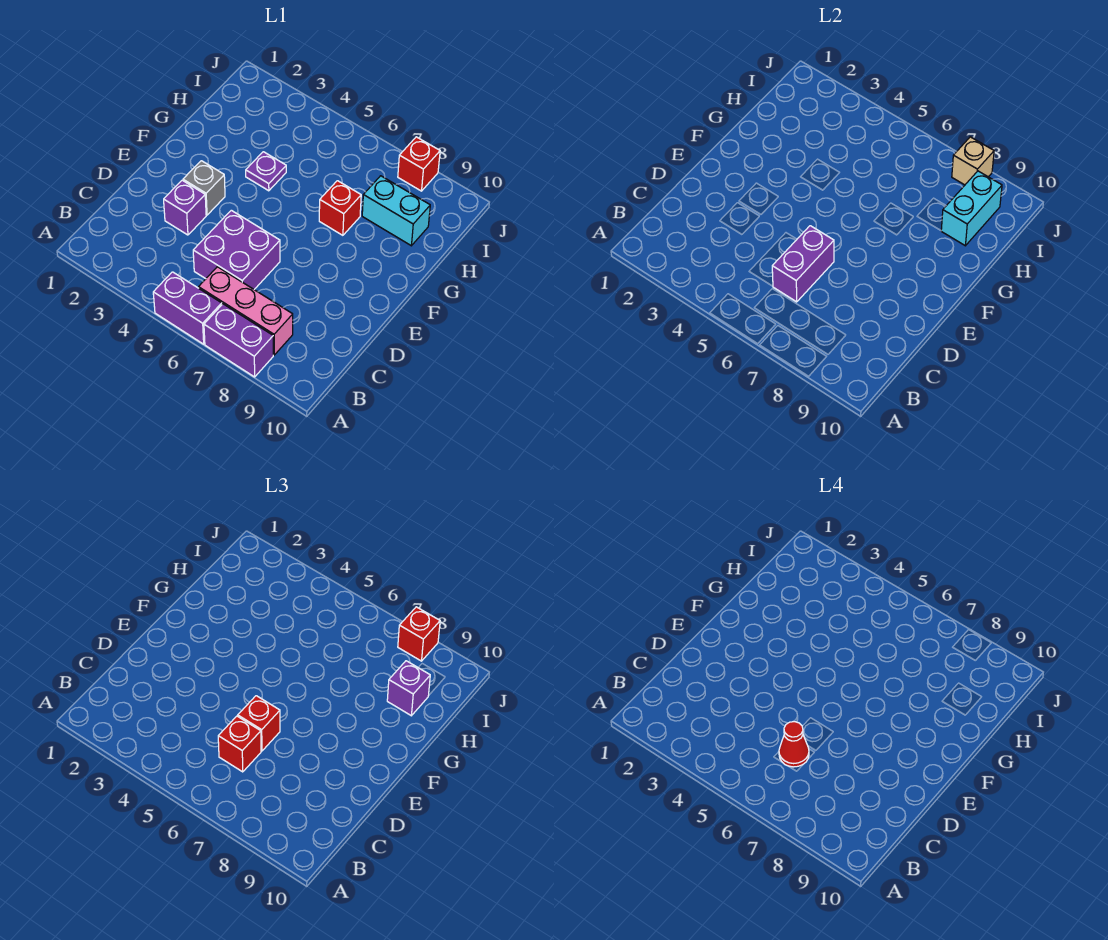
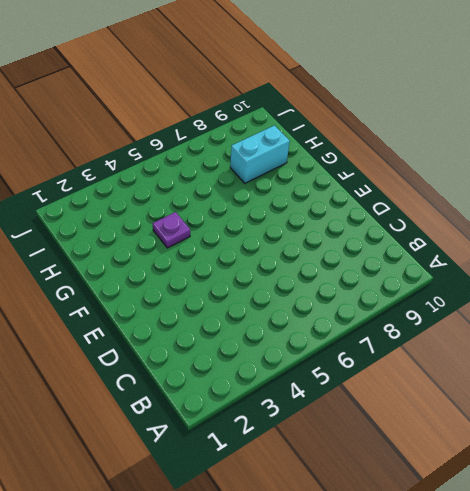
none -> purple brick A5:A6 level 1
none -> purple brick A7:A8 level 1
none -> pink brick B6:B8 level 1

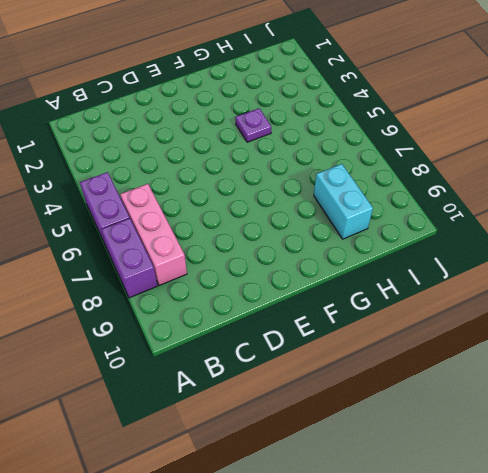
none -> purple brick C5:D6 level 1
none -> purple brick D3 level 1
none -> grey brick E3 level 1

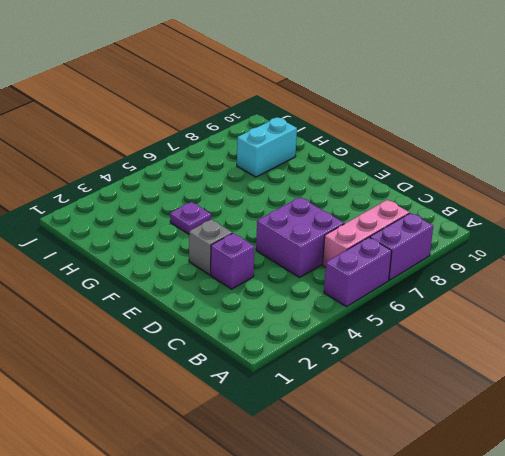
none -> red brick G7 level 1
none -> red brick J8 level 1
none -> purple brick C6:D6 level 2

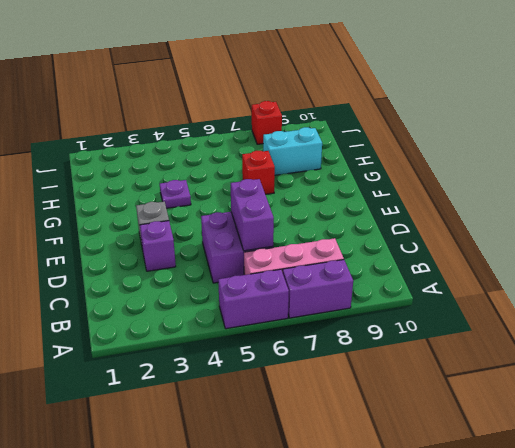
none -> cyan brick H9:I9 level 2
none -> tan brick J8 level 2
none -> red brick C6 level 3

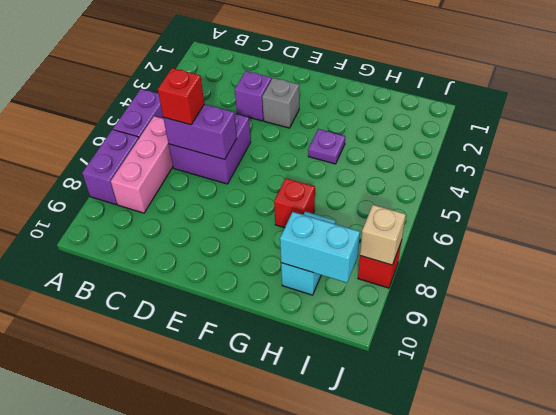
none -> red brick D6 level 3
none -> purple brick H9 level 3
none -> red brick J8 level 3

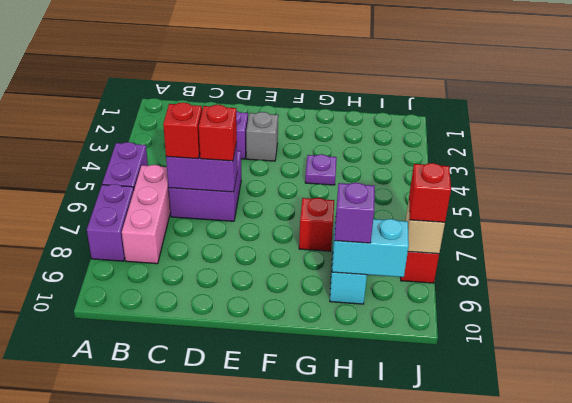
none -> red cone C6 level 4

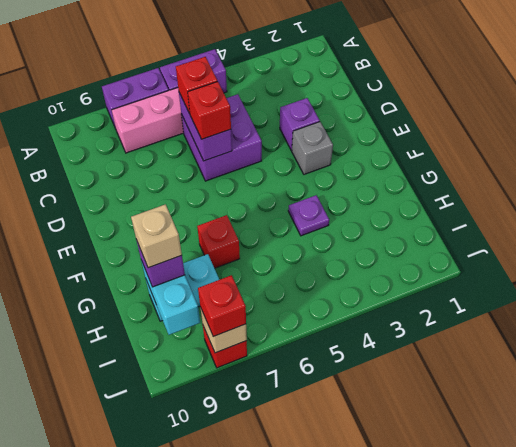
tan brick H9 level 4 -> none
none -> red cone C6 level 4

